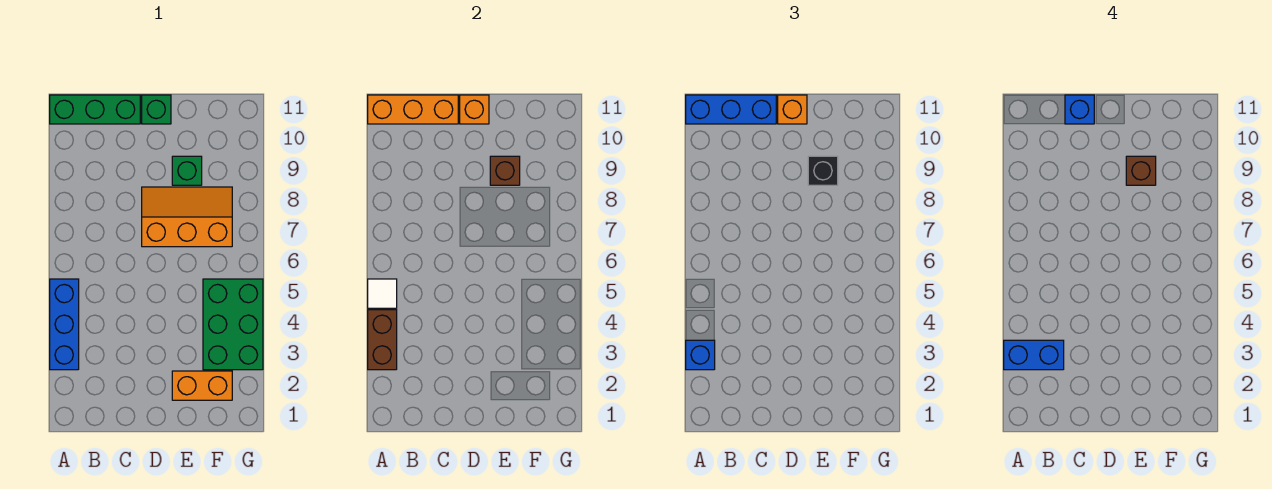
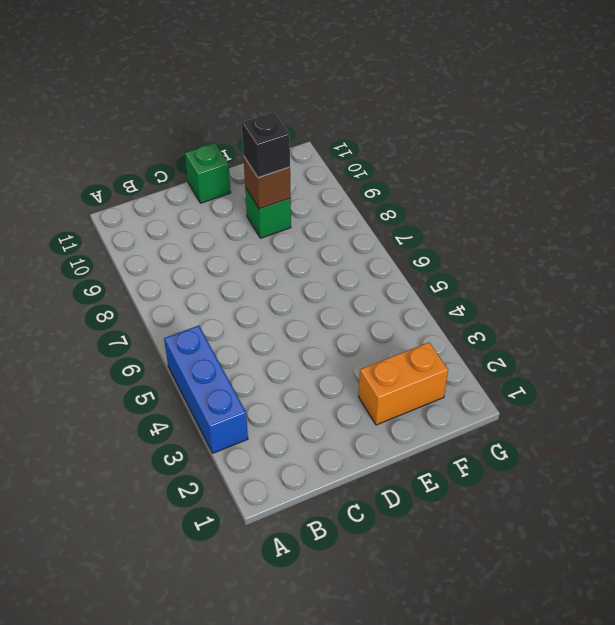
none -> green brick A11:C11 level 1
none -> orange slope D7:F8 level 1 top 7
none -> green brick F3:G5 level 1

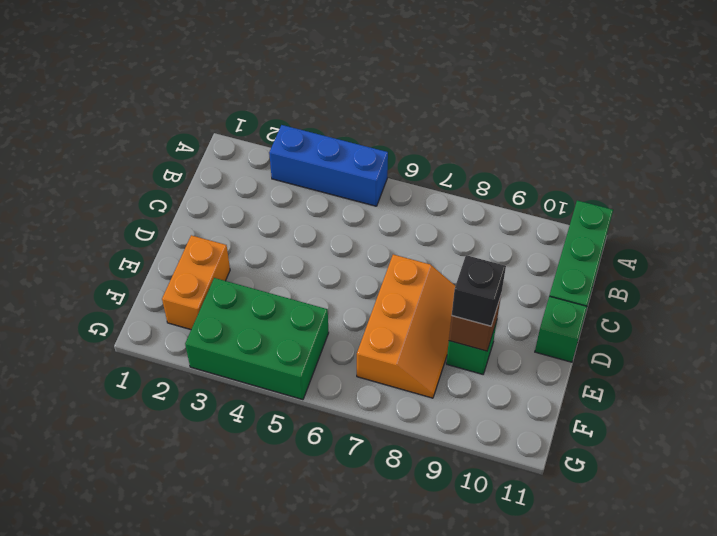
none -> brown brick A3:A4 level 2
none -> white tile A5 level 2
none -> orange brick A11:C11 level 2

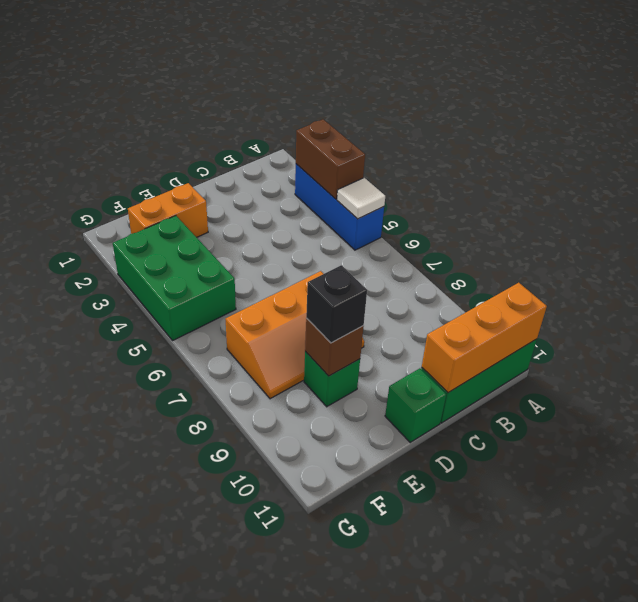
none -> orange brick D11 level 2
none -> blue brick A3 level 3
none -> blue brick A11:C11 level 3

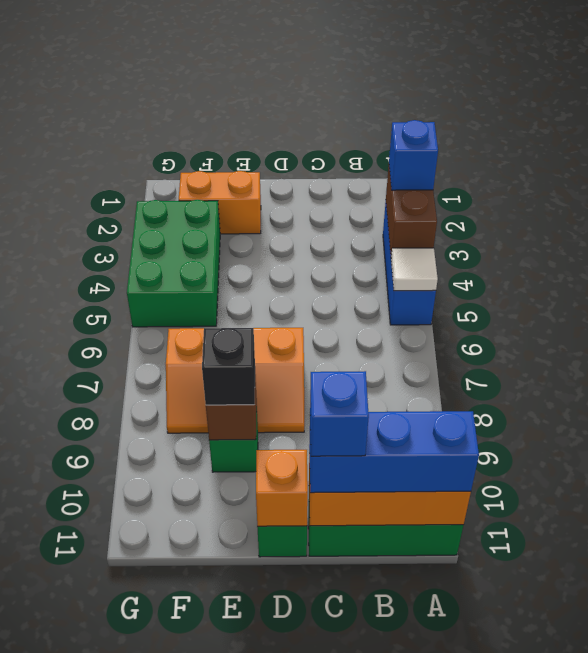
none -> orange brick D11 level 3
none -> blue brick A3:B3 level 4
none -> brown brick E9 level 4

